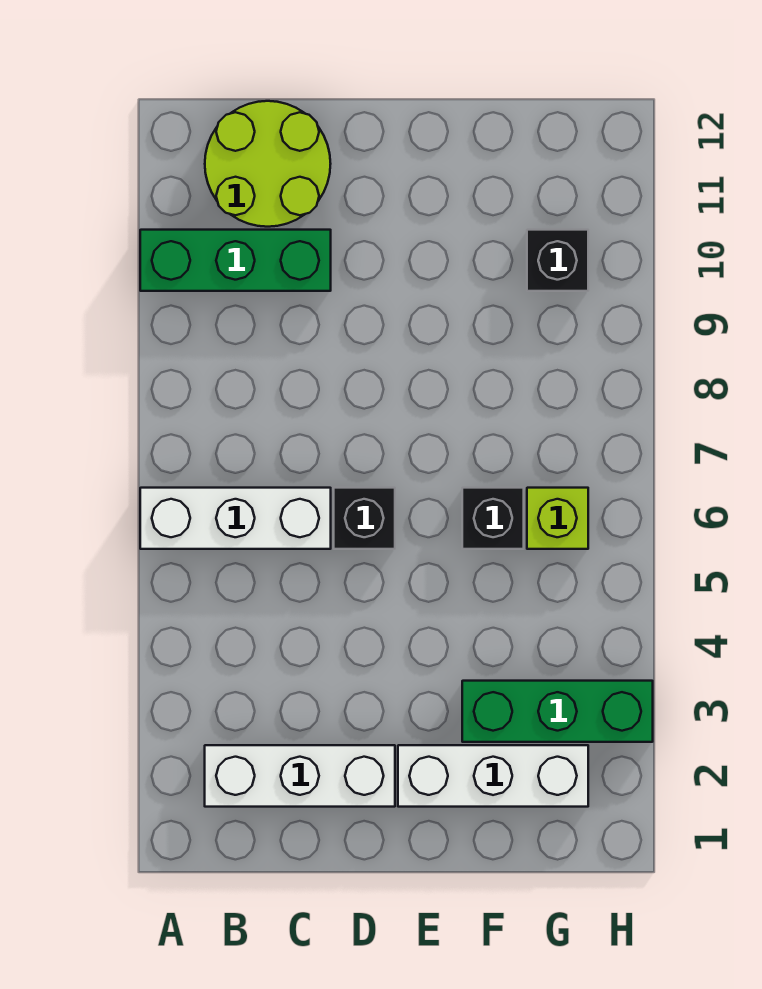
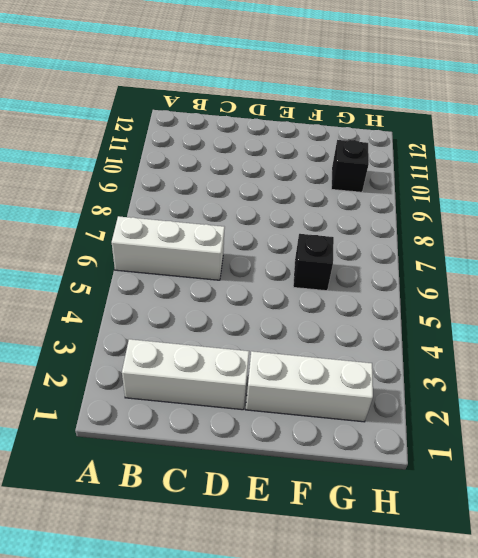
none -> green brick A10:C10 level 1
none -> lime round brick B11:C12 level 1

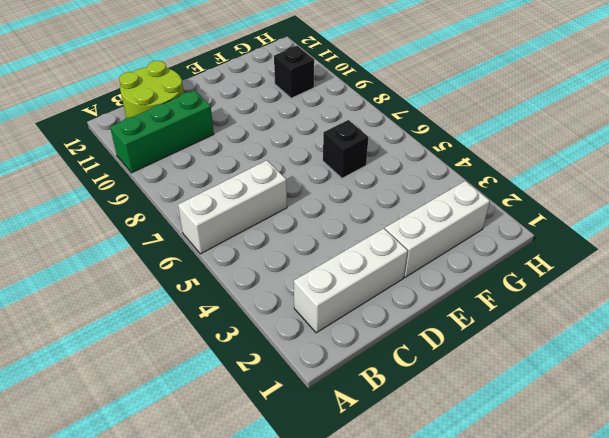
none -> black brick D6 level 1
none -> green brick F3:H3 level 1

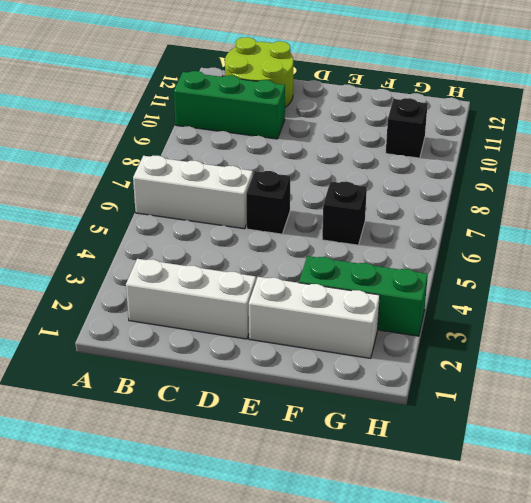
none -> lime brick G6 level 1

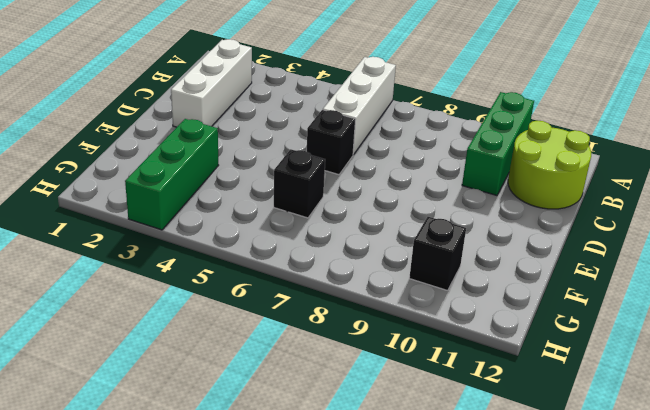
none -> white brick E2:G2 level 1
none -> lime brick G6 level 1

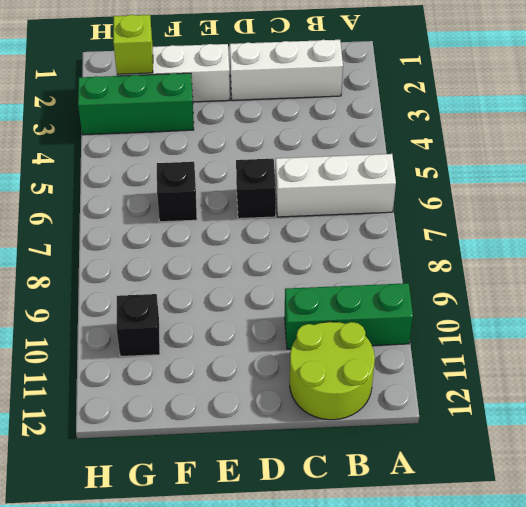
lime brick G2 level 2 -> lime brick G6 level 1

